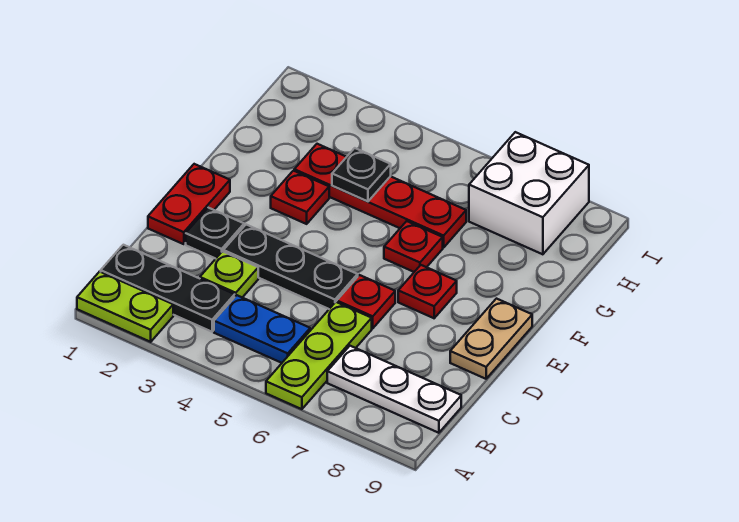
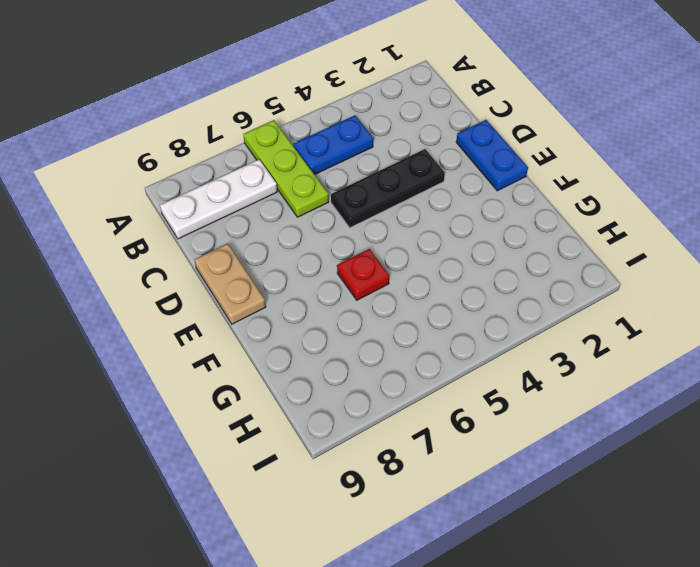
blue plate D1:E1 level 1 -> red plate D1:E1 level 1
none -> lime plate A1:A2 level 1
none -> black plate B1:B3 level 1
none -> lime plate C3 level 1

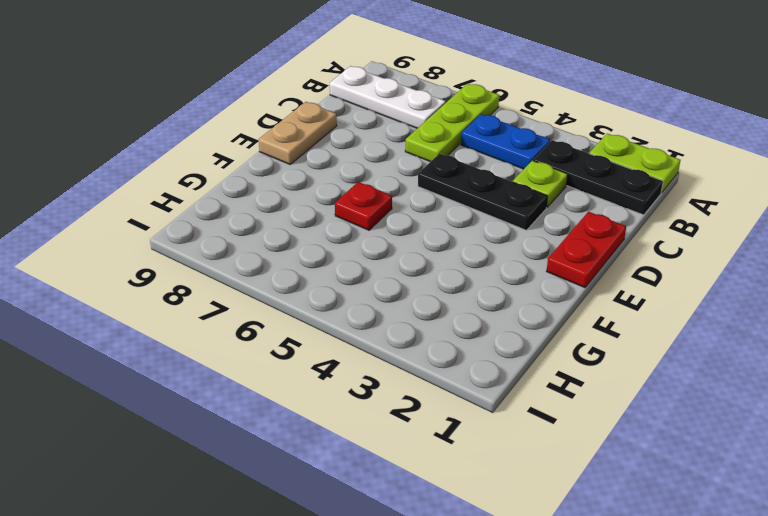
none -> black plate D2 level 1
none -> red plate D6 level 1
none -> red plate E7 level 1

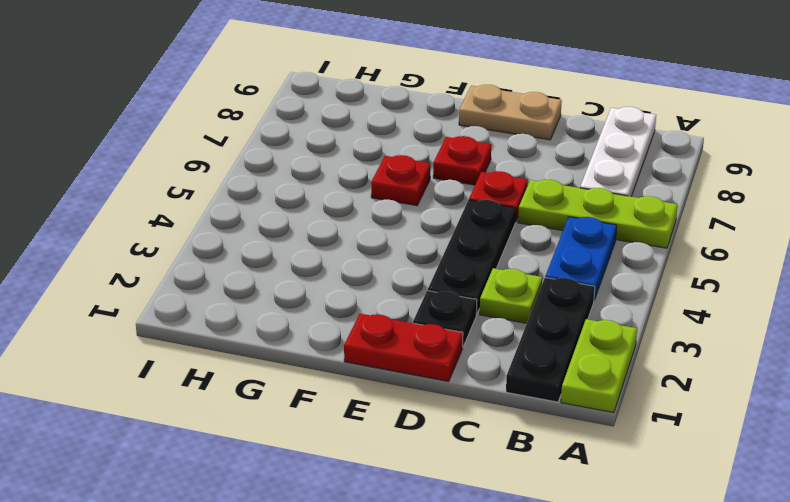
none -> red plate F3 level 1
none -> red plate G3:G6 level 1
none -> white brick H7:I8 level 1

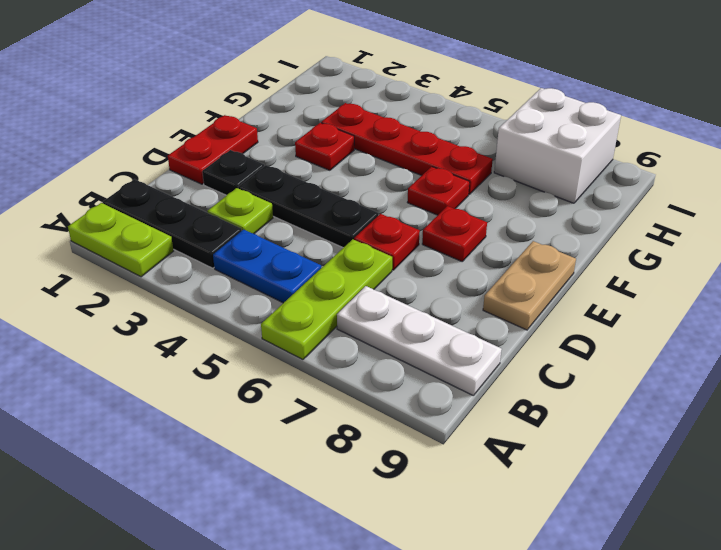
none -> black plate G4 level 2

